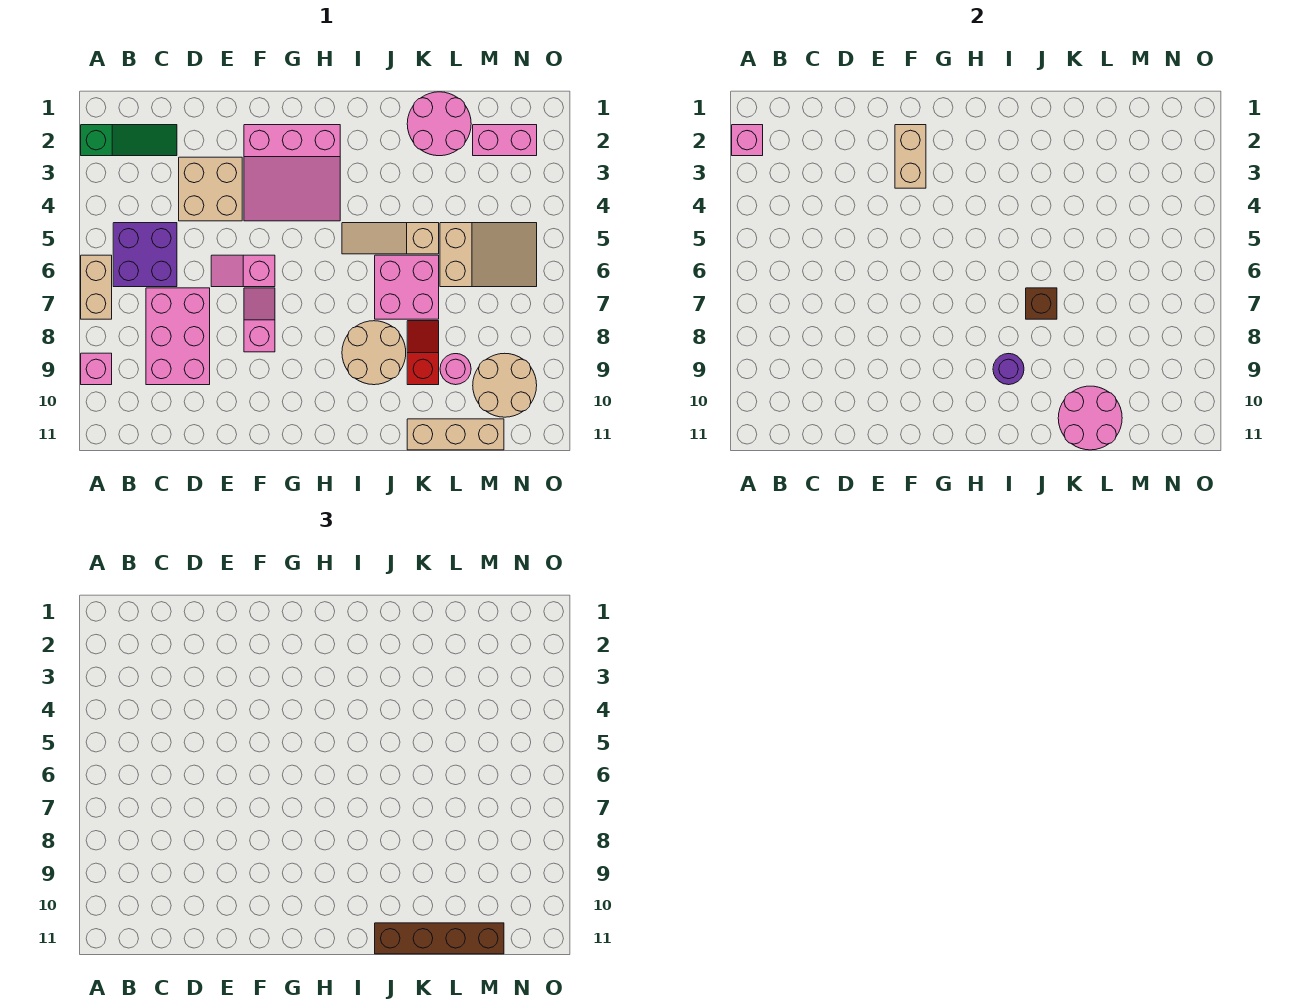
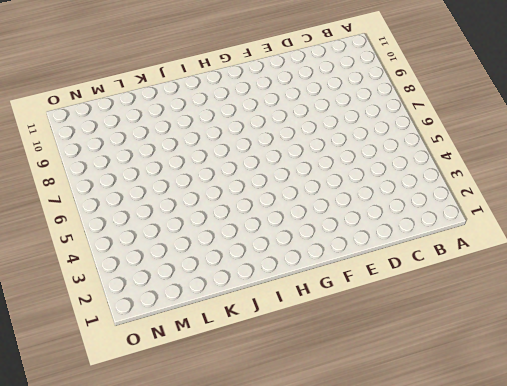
none -> green slope A2:C2 level 1 top A
none -> tan brick A6:A7 level 1
none -> pink brick A9 level 1

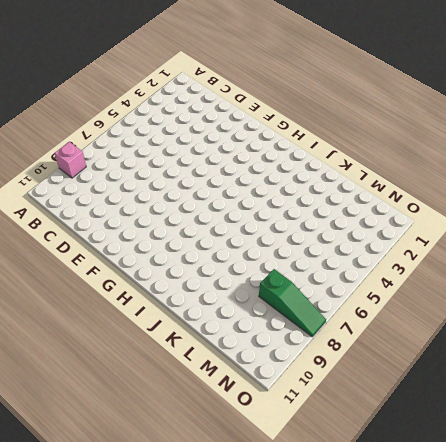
green slope M8:O8 level 1 top M -> green slope A2:C2 level 1 top A
none -> tan brick A6:A7 level 1
none -> purple brick B5:C6 level 1
none -> pink brick C7:D9 level 1

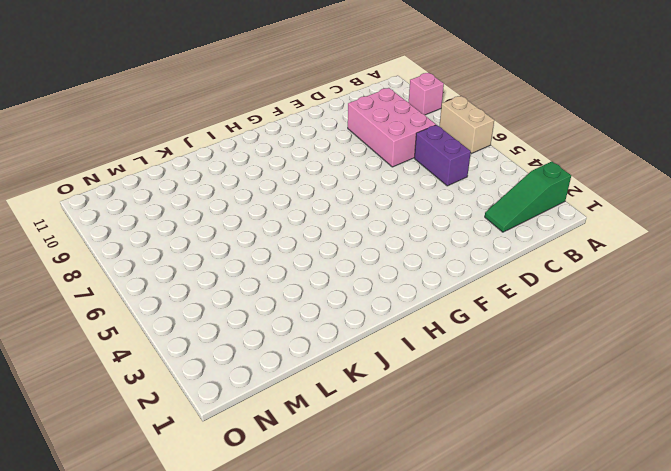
purple brick C5:C6 level 1 -> purple brick B5:C6 level 1
none -> tan brick D3:E4 level 1
none -> pink slope E6:F6 level 1 top F
none -> pink slope F2:H4 level 1 top 2

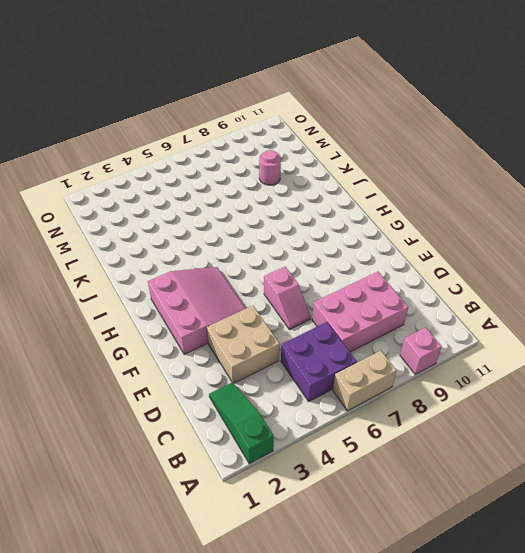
none -> pink slope F7:F8 level 1 top 8
none -> tan slope I5:K5 level 1 top K
none -> tan round brick I8:J9 level 1

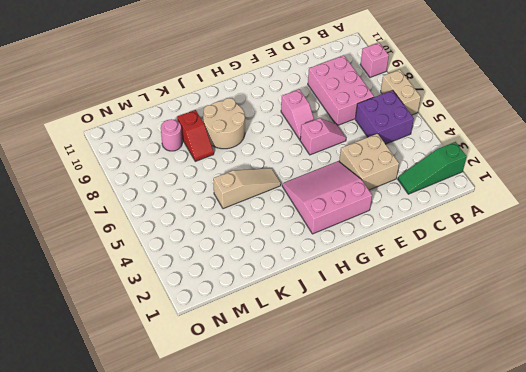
none -> pink brick J6:K7 level 1
none -> pink round brick K1:L2 level 1
none -> tan brick K11:M11 level 1

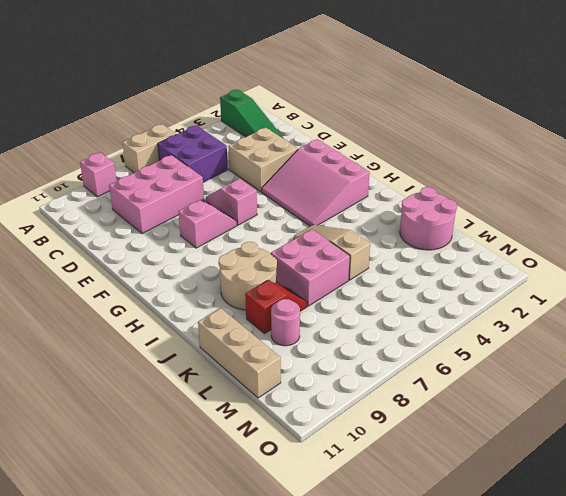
none -> tan slope L5:N6 level 1 top L
none -> pink brick M2:N2 level 1
none -> tan round brick M9:N10 level 1

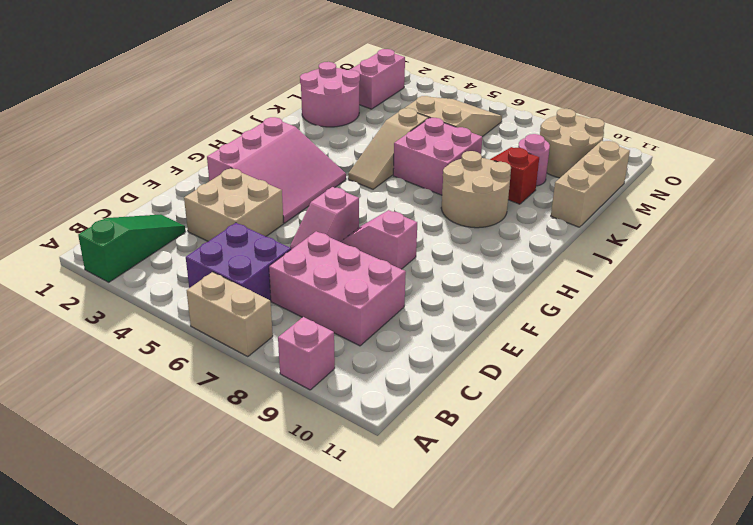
none -> pink brick A2 level 2
none -> tan brick F2:F3 level 2
none -> purple round brick I9 level 2

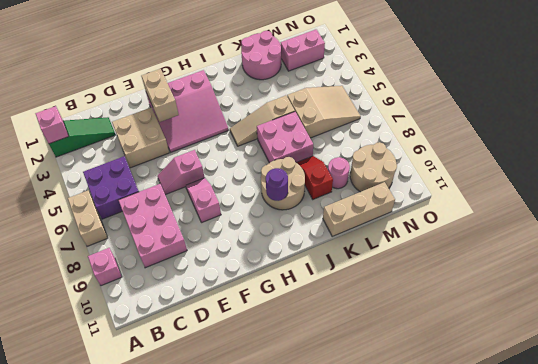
none -> brown brick J7 level 2
none -> pink round brick K10:L11 level 2
none -> brown brick J11:M11 level 3

